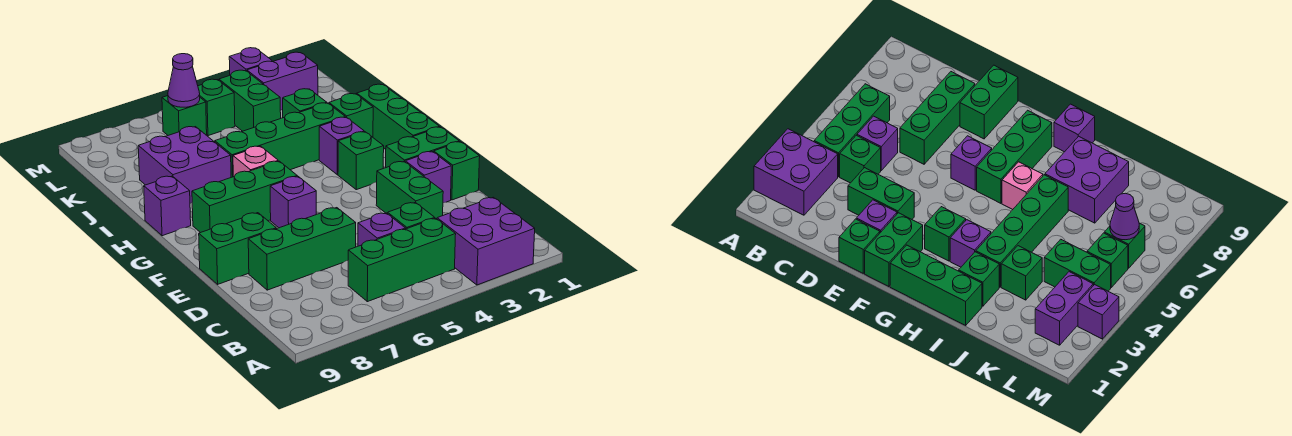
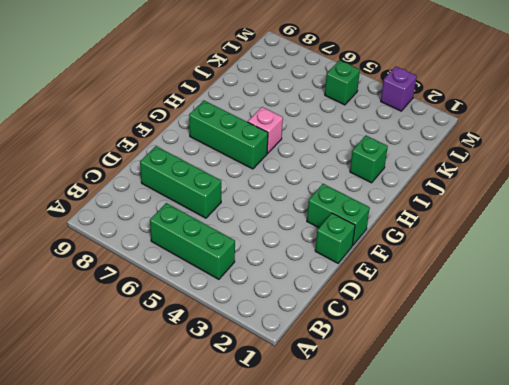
none -> purple brick A2:B3 level 1
none -> green brick C4 level 1
none -> purple brick C5 level 1

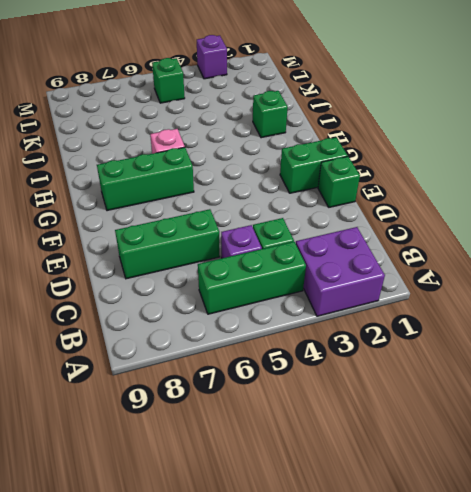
none -> green brick D3:E3 level 1
none -> purple brick E2 level 1
none -> green brick E8:E9 level 1

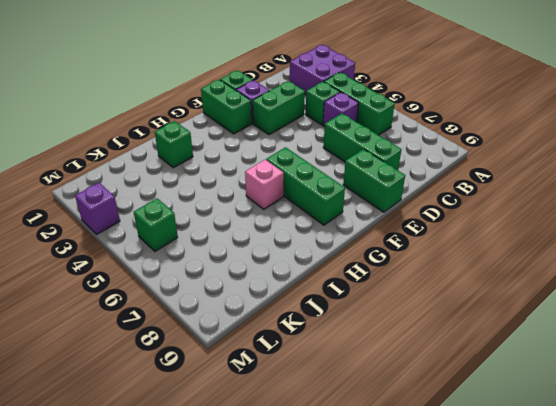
none -> purple brick F6 level 1
none -> green brick G1:I1 level 1
none -> green brick G3 level 1

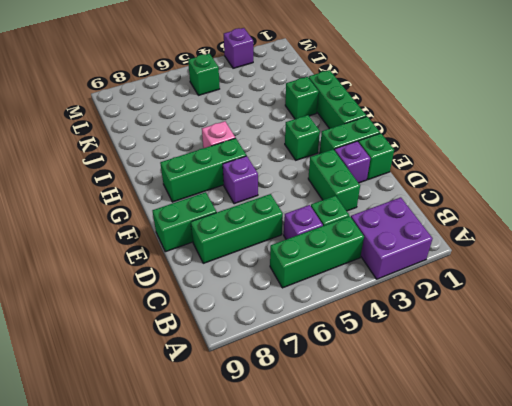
none -> purple brick H3 level 1
none -> purple brick H9 level 1
none -> green brick I3:I6 level 1

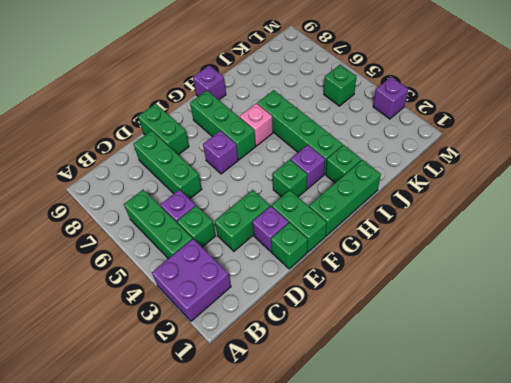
none -> purple brick I7:J8 level 1
none -> green brick J3 level 1
none -> green brick K4:L4 level 1

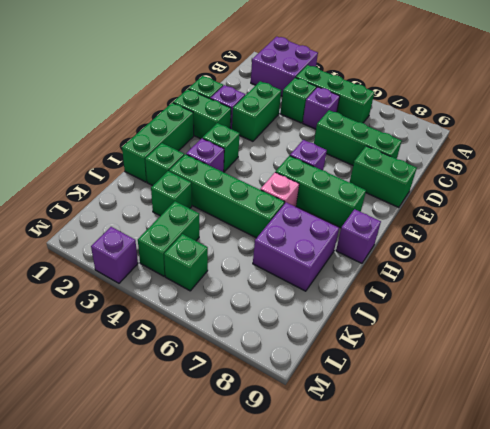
none -> purple brick L2:L3 level 1
none -> green brick L6 level 1
none -> purple cone L6 level 2

